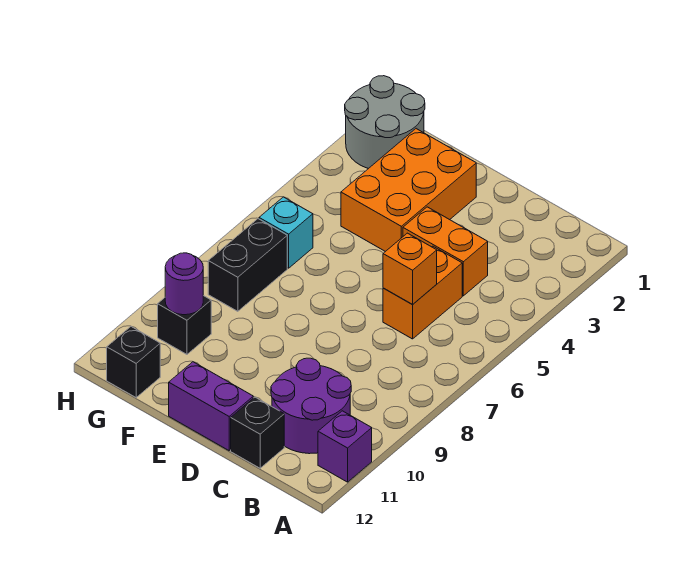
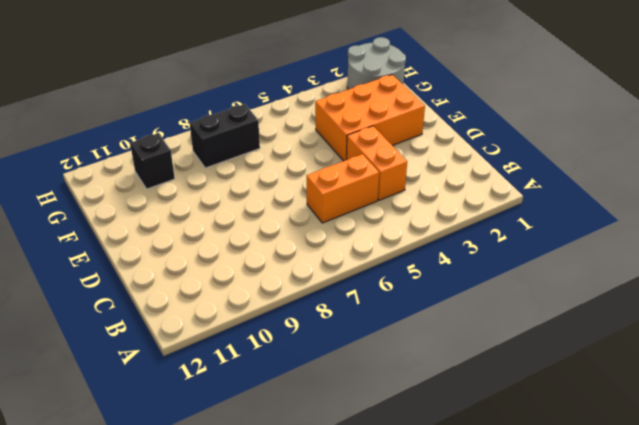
none -> purple brick A11 level 1
none -> purple round brick B10:C11 level 1
none -> black brick C12 level 1

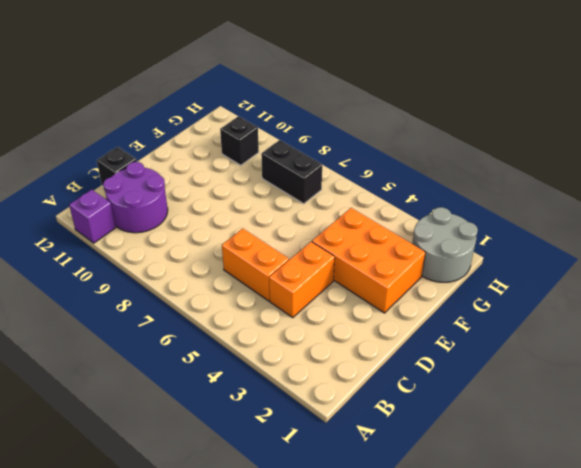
none -> purple brick D12:E12 level 1
none -> cyan brick G6 level 1
none -> black brick G12 level 1

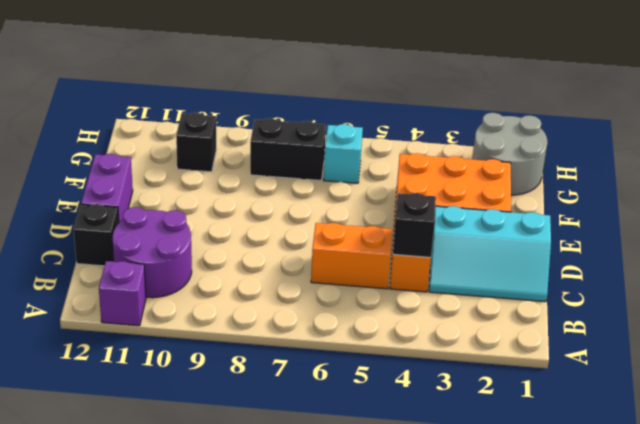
cyan slope C1:D3 level 1 top D -> none
black brick C4 level 2 -> black brick G12 level 1
none -> orange brick C6 level 2
none -> purple round brick G10 level 2

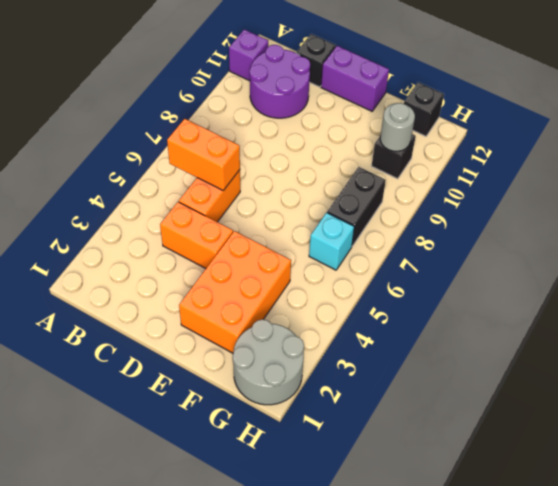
orange brick B6:C6 level 2 -> orange brick C6 level 2
grey round brick G10 level 2 -> purple round brick G10 level 2

